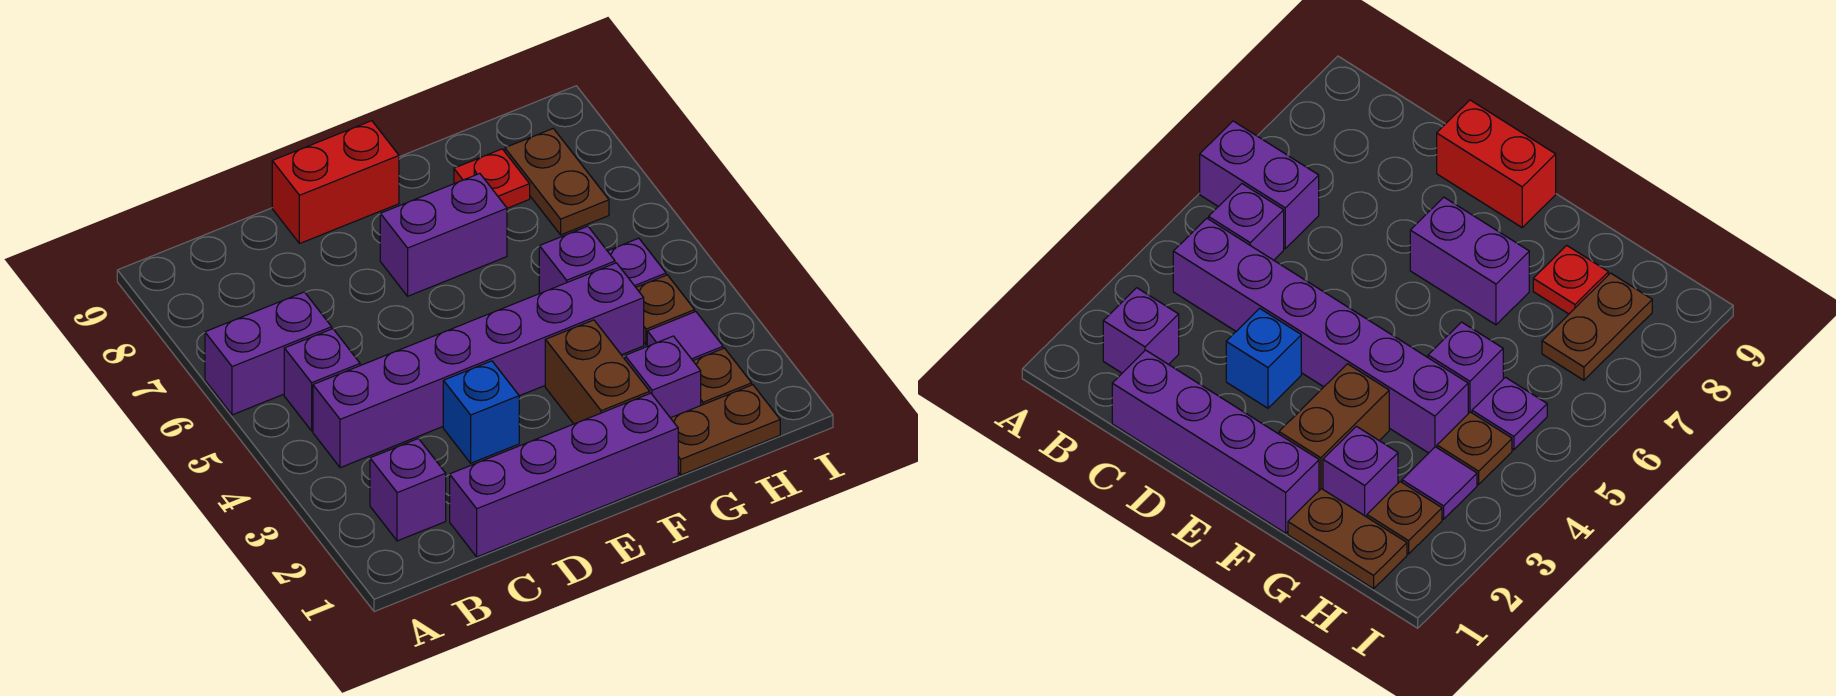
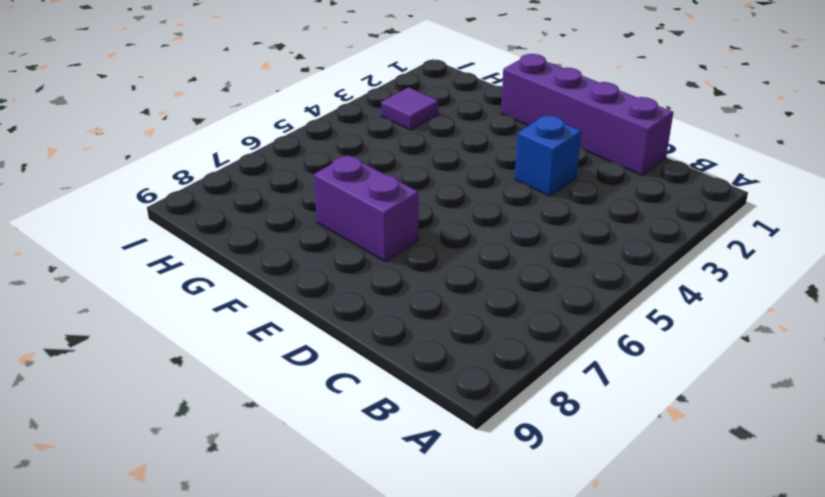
none -> purple brick A6:B6 level 1
none -> purple brick B2 level 1
none -> purple brick B4:G4 level 1

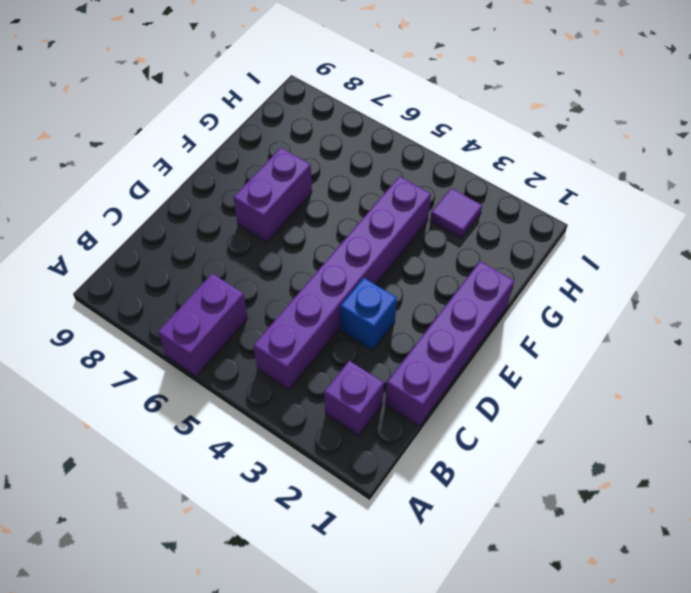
none -> purple brick B5 level 1
none -> red brick D9:E9 level 1
none -> brown brick F2:F3 level 1

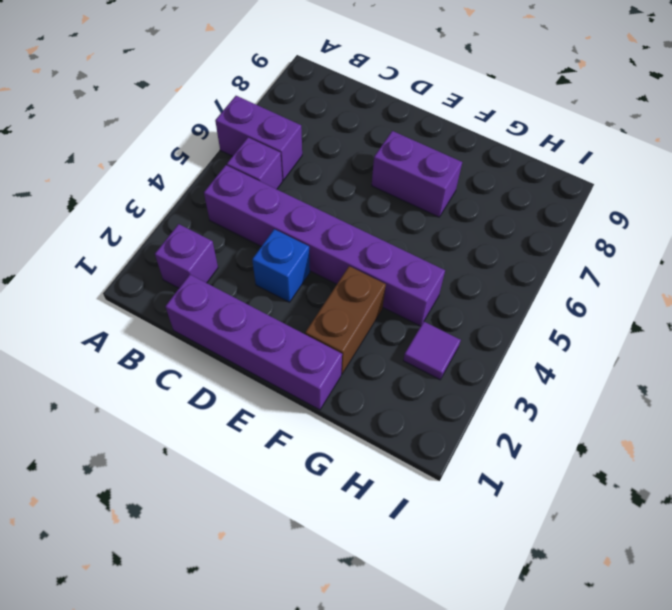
none -> red brick D9:E9 level 1
none -> brown plate G1:H1 level 1
none -> purple brick G2 level 1

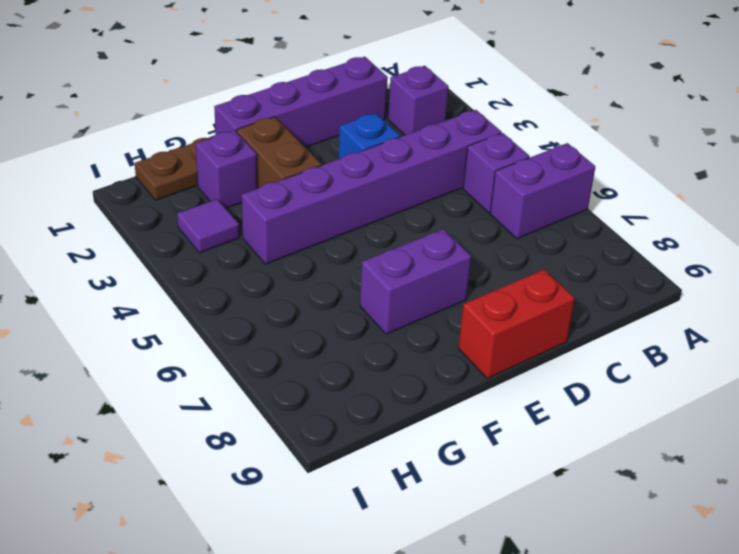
none -> purple brick G5 level 1
none -> red plate G8 level 1
none -> brown plate H2 level 1

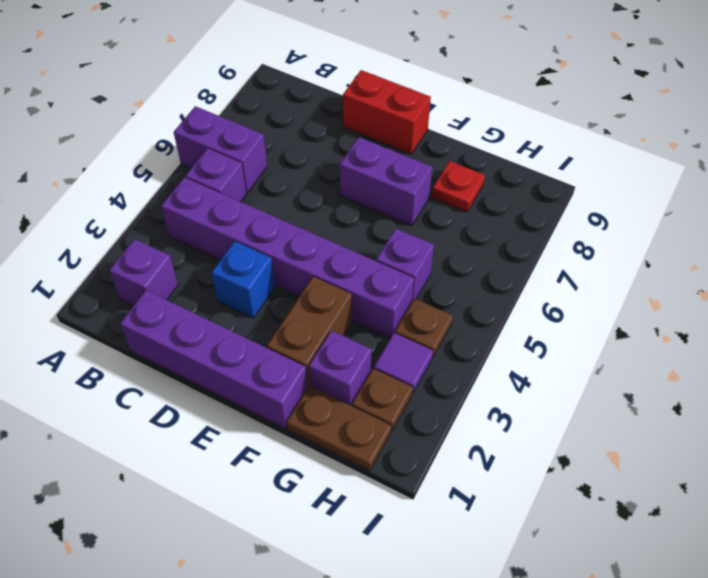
none -> purple plate H5 level 1
none -> brown plate H7:H8 level 1

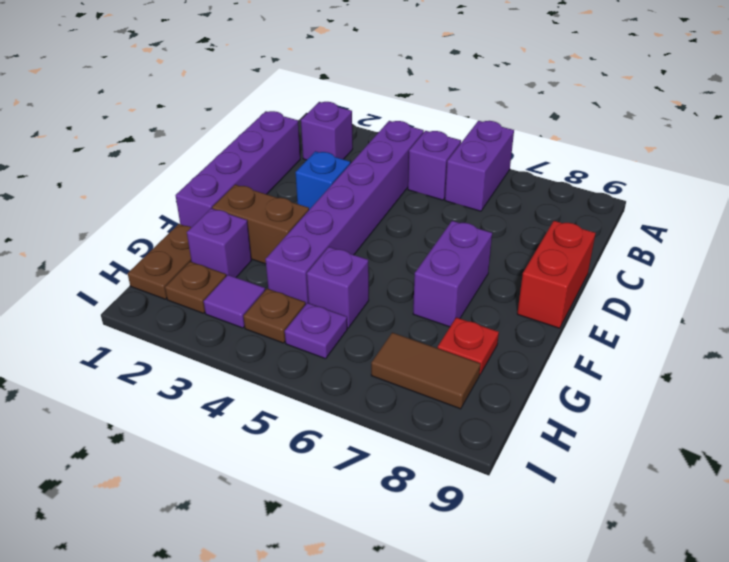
brown tile H7:H8 level 1 -> brown plate H7:H8 level 1

